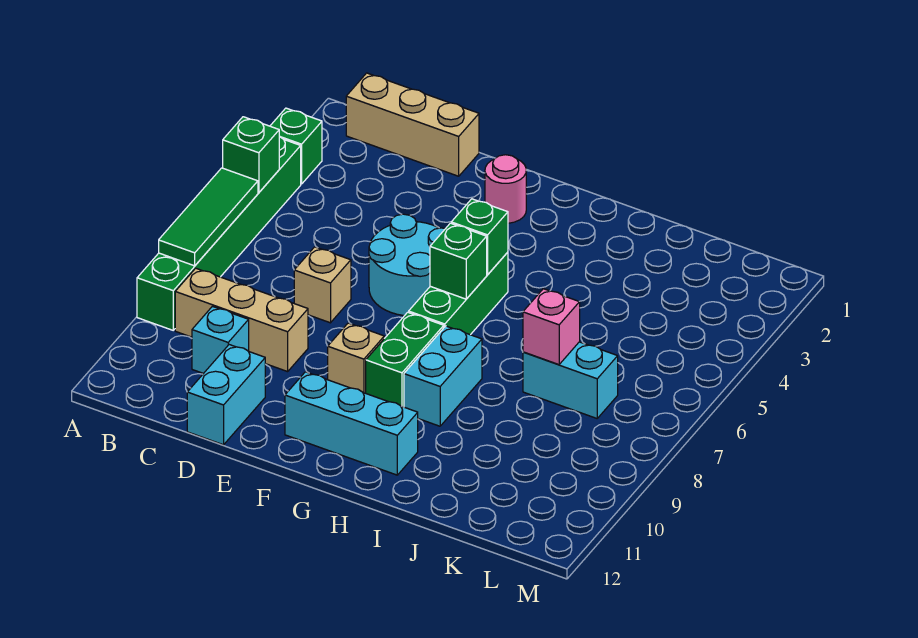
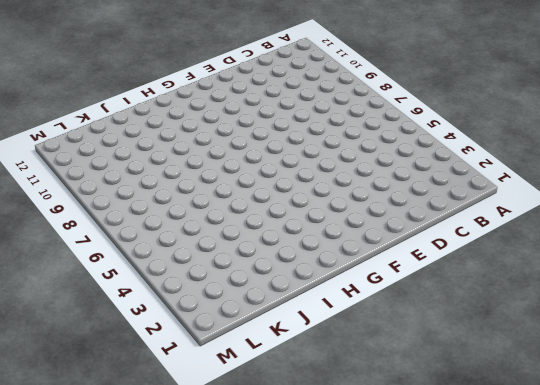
none -> green brick A3 level 1
none -> green brick A4:A9 level 1
none -> tan brick B1:D1 level 1

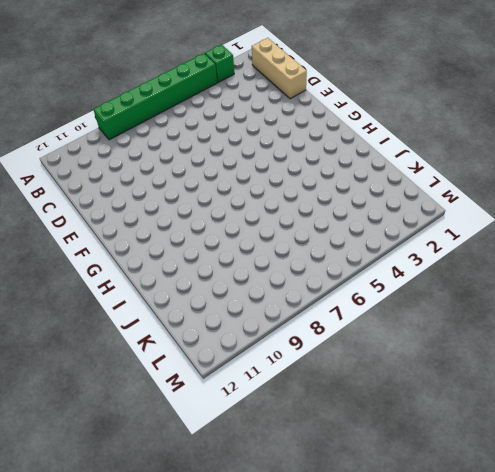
none -> tan brick B9:D9 level 1
none -> cyan brick C10 level 1
none -> tan brick D7 level 1

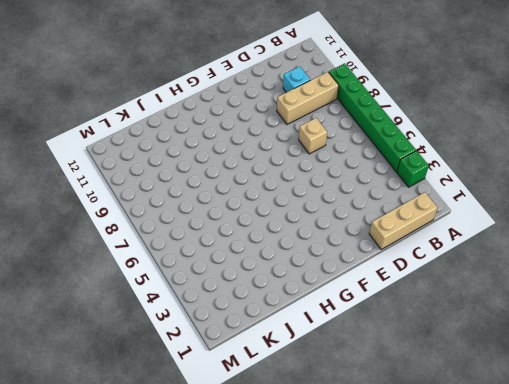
none -> cyan brick D11:D12 level 1
none -> cyan round brick E5:F6 level 1
none -> pink round brick F2 level 1

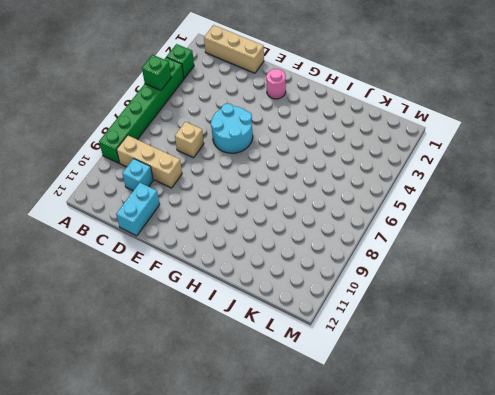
none -> tan brick F9 level 1
none -> cyan brick F11:H11 level 1
none -> green brick G5:G7 level 1

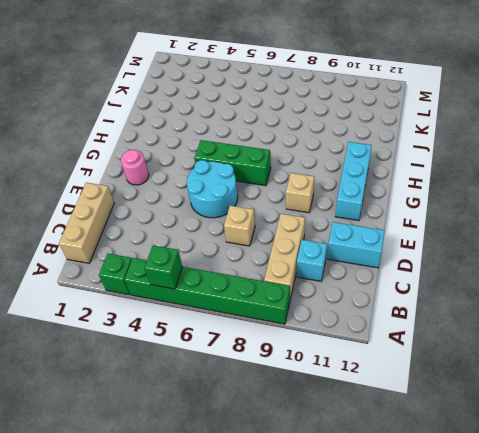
none -> green brick G8:G9 level 1
none -> cyan brick H8:H9 level 1
none -> cyan brick J7:K7 level 1

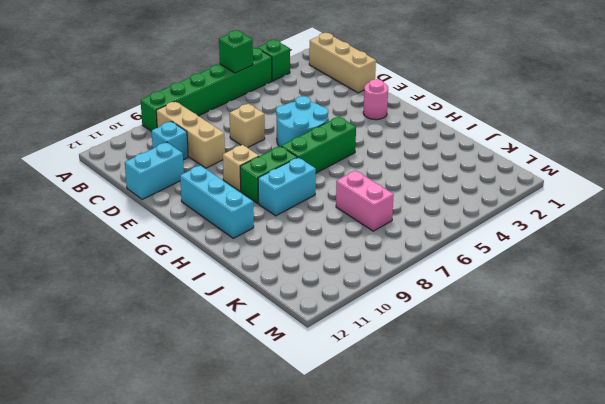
pink brick J7:K7 level 1 -> cyan brick J7:K7 level 1
none -> green tile A6:A8 level 2
none -> green brick G5 level 2
none -> green brick G6 level 2

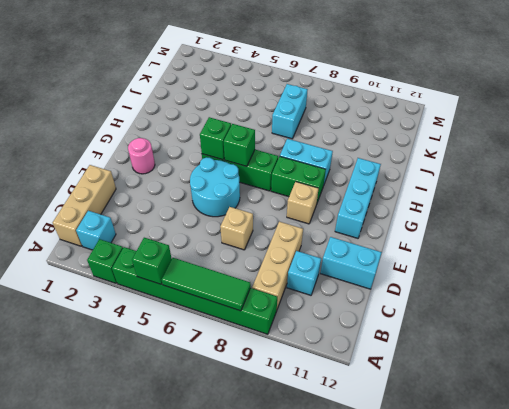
cyan brick B2 level 1 -> none
none -> pink brick J7 level 2

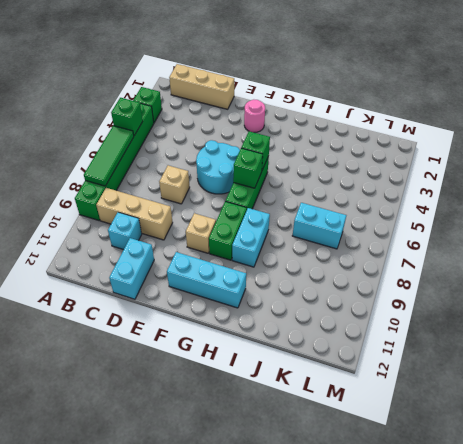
none -> pink brick J7 level 2

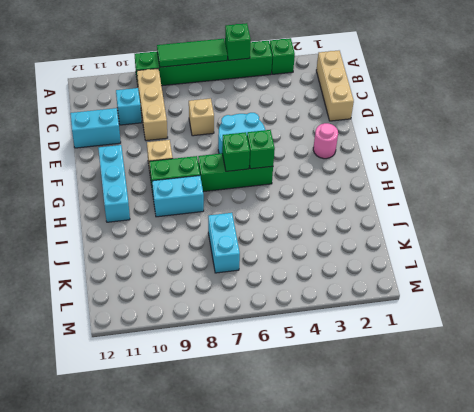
none -> pink brick J7 level 2

